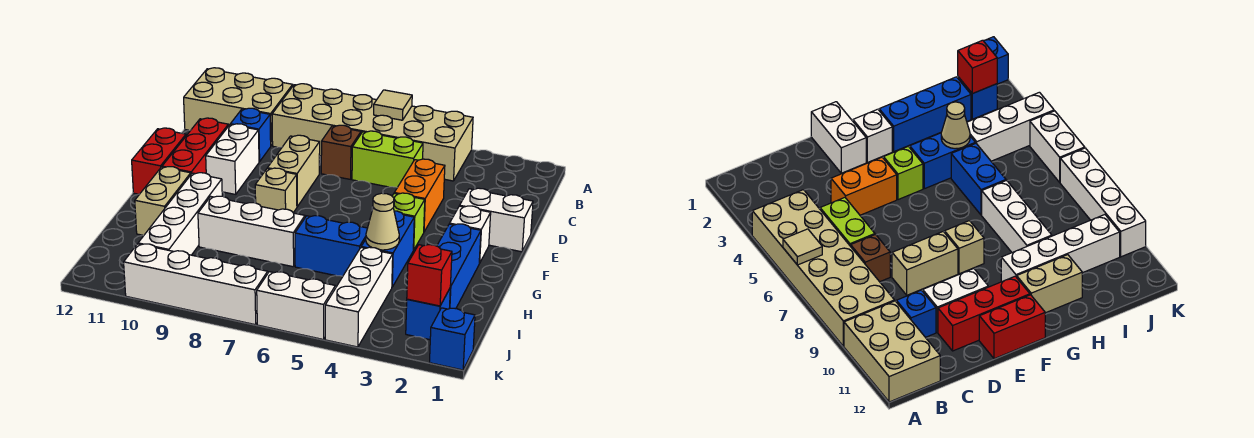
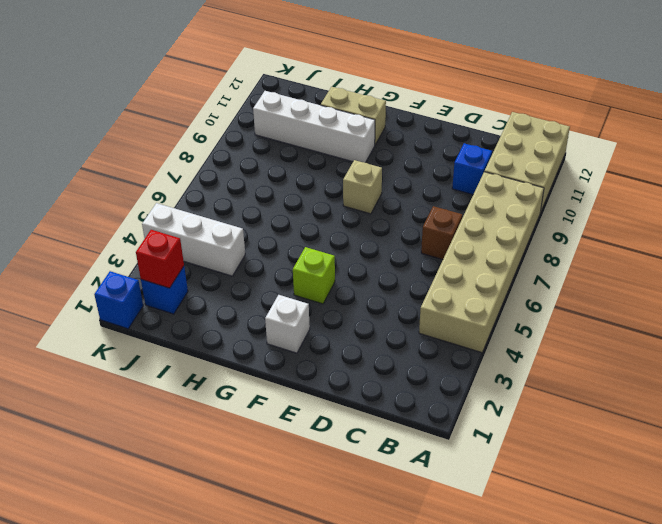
none -> lime brick C5:C6 level 1
none -> orange brick D4:E4 level 1
none -> tan brick D8:E8 level 1

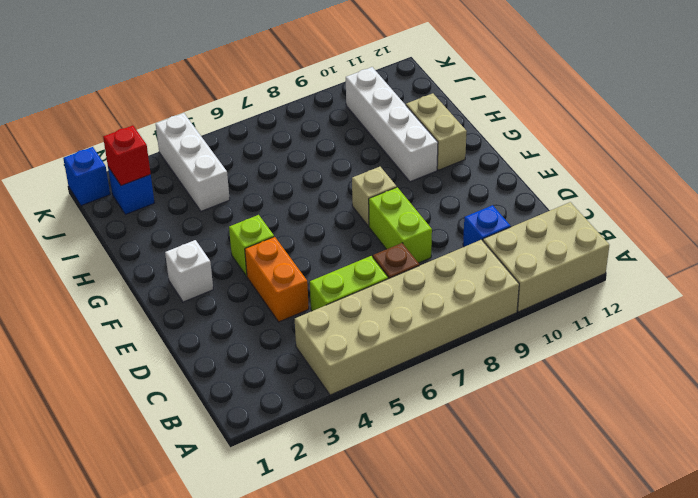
lime brick D8:E8 level 1 -> tan brick D8:E8 level 1
none -> white brick D10:E10 level 1
none -> red brick D11:F11 level 1
none -> white brick E1:E2 level 1

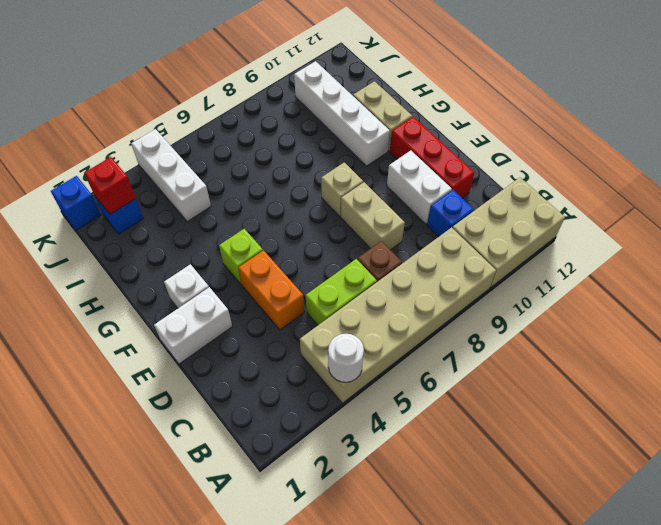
white round brick A4 level 2 -> none
none -> red brick E12:F12 level 1
none -> blue brick G2:I2 level 1
none -> blue brick G4:H4 level 1

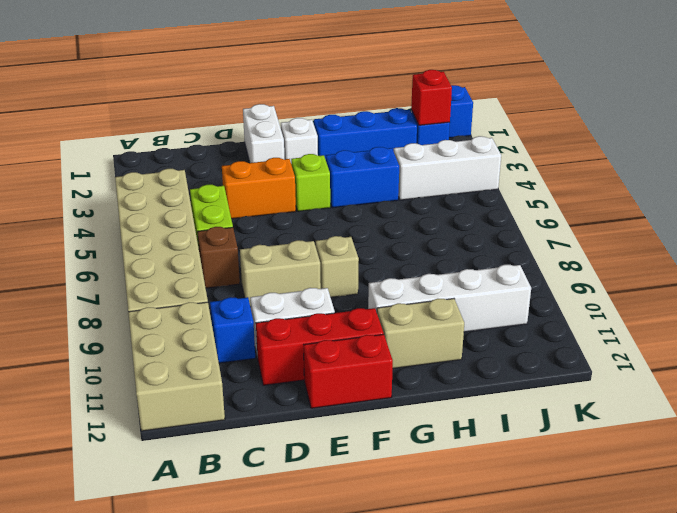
none -> blue brick H5:H6 level 1
none -> white brick H7:H9 level 1
none -> white brick K5:K6 level 1

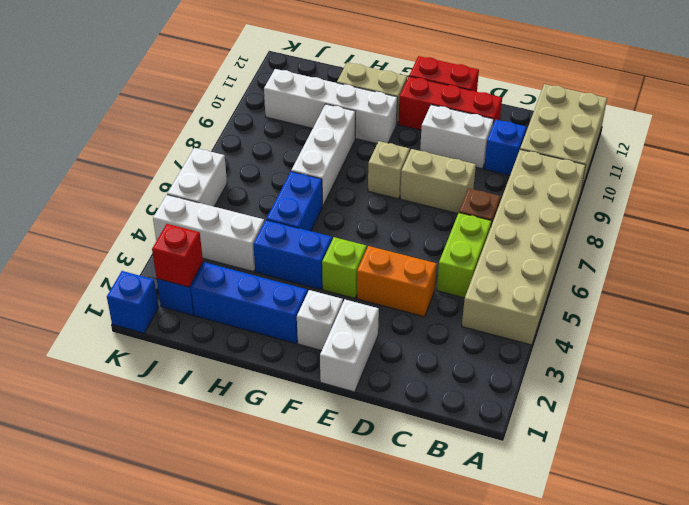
none -> white brick K7:K10 level 1
none -> tan tile A6 level 2
none -> tan cone H4 level 2

